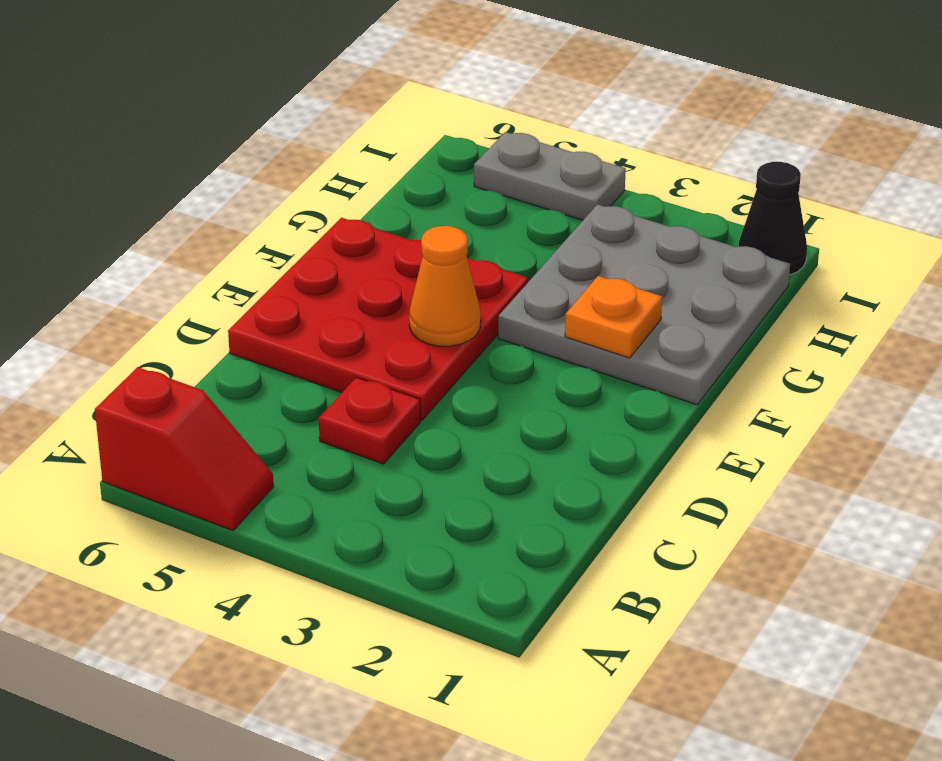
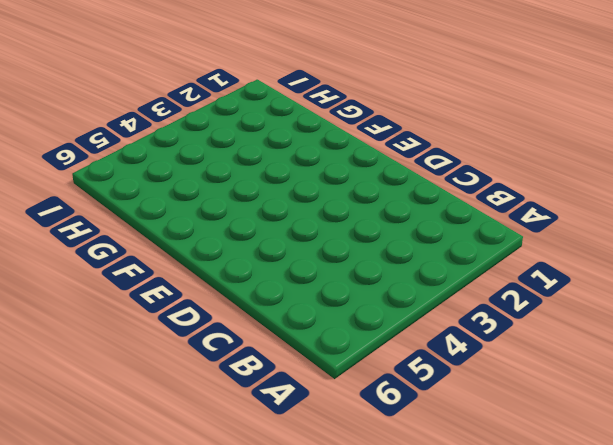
none -> red slope A5:A6 level 1 top 6
none -> red plate C4 level 1

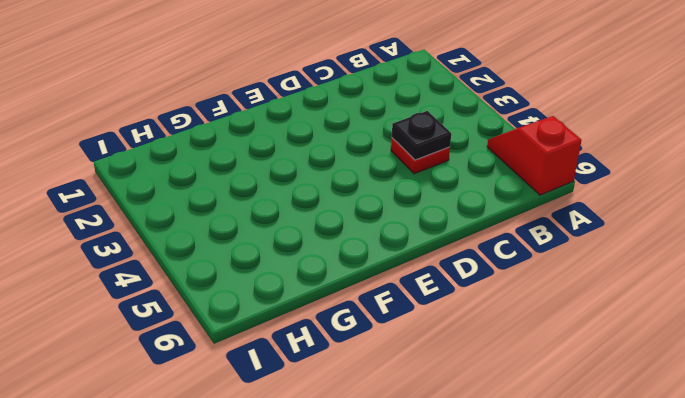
black plate C4 level 2 -> none
none -> red plate D4:F6 level 1
none -> grey plate F1:H3 level 1

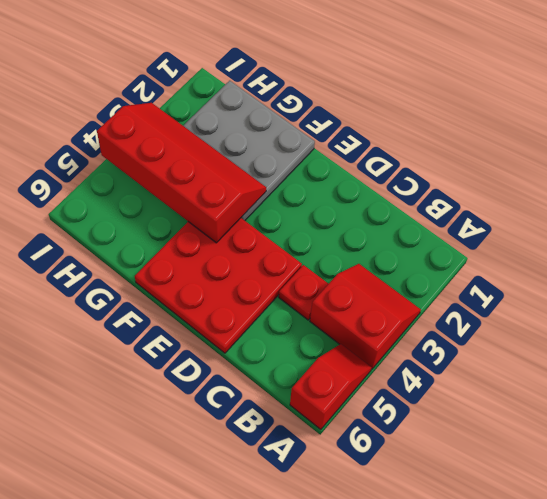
red slope A3:B4 level 1 top 4 -> none
red slope F3:I4 level 2 top 4 -> none
none -> black cone I1 level 1
none -> grey plate I4:I5 level 1

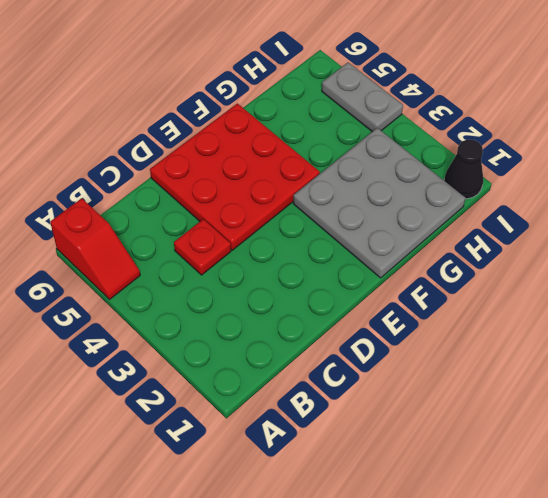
none -> orange cone E4 level 2
none -> orange plate F2 level 2

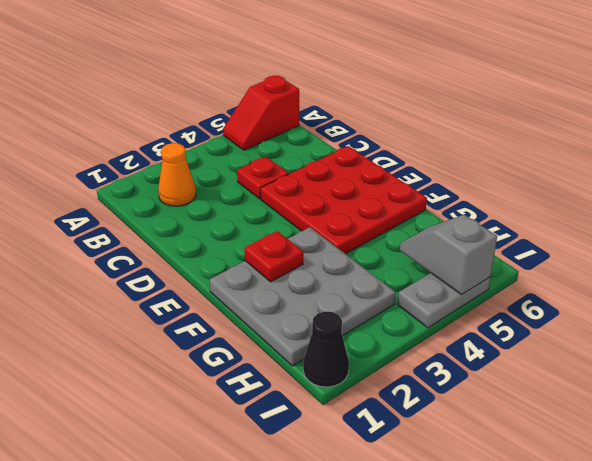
orange cone B2 level 1 -> orange cone E4 level 2
red plate F2 level 2 -> orange plate F2 level 2
grey slope H5:I5 level 2 top I -> none

